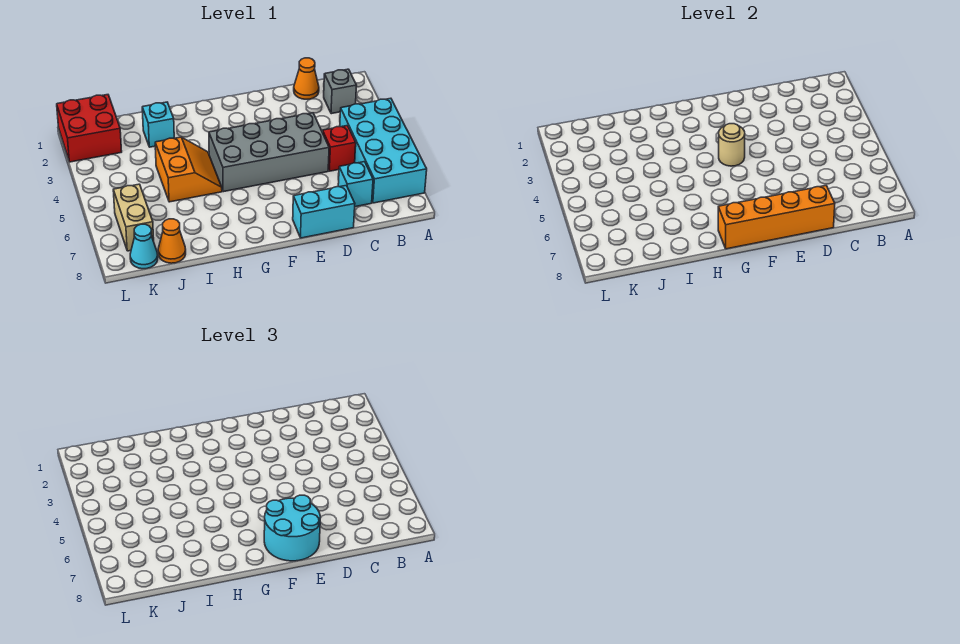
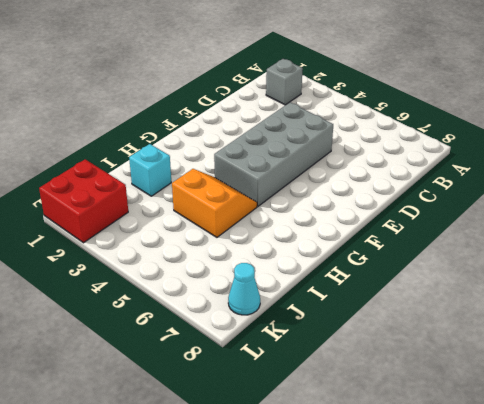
none -> cyan brick A4:B7 level 1
none -> orange cone C1 level 1
none -> red brick C5 level 1

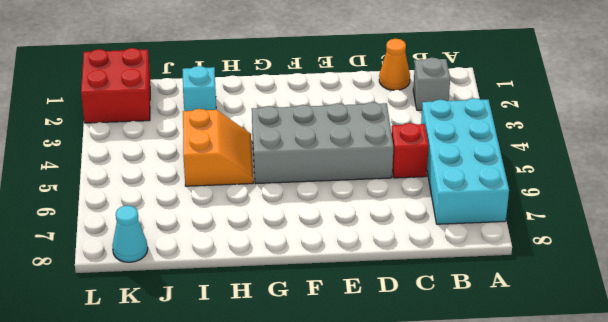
none -> cyan brick C7 level 1
none -> cyan brick D8:E8 level 1
none -> orange cone J8 level 1

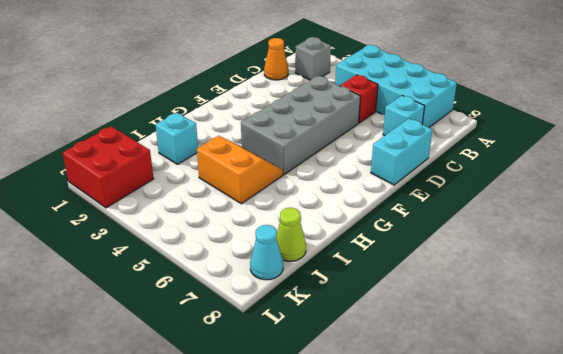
lime cone J8 level 1 -> orange cone J8 level 1
none -> tan brick K6:K7 level 1
none -> orange brick D8:G8 level 2
none -> tan round brick F4 level 2

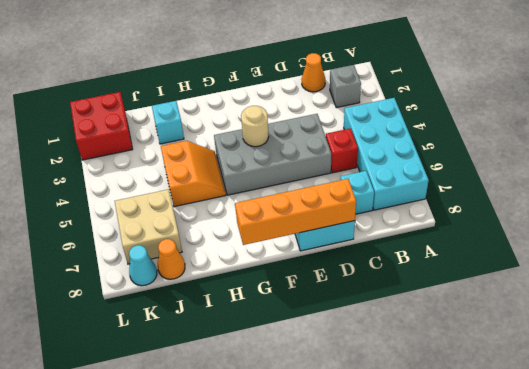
tan brick J6:K7 level 1 -> tan brick K6:K7 level 1
none -> cyan round brick E7:F8 level 3

